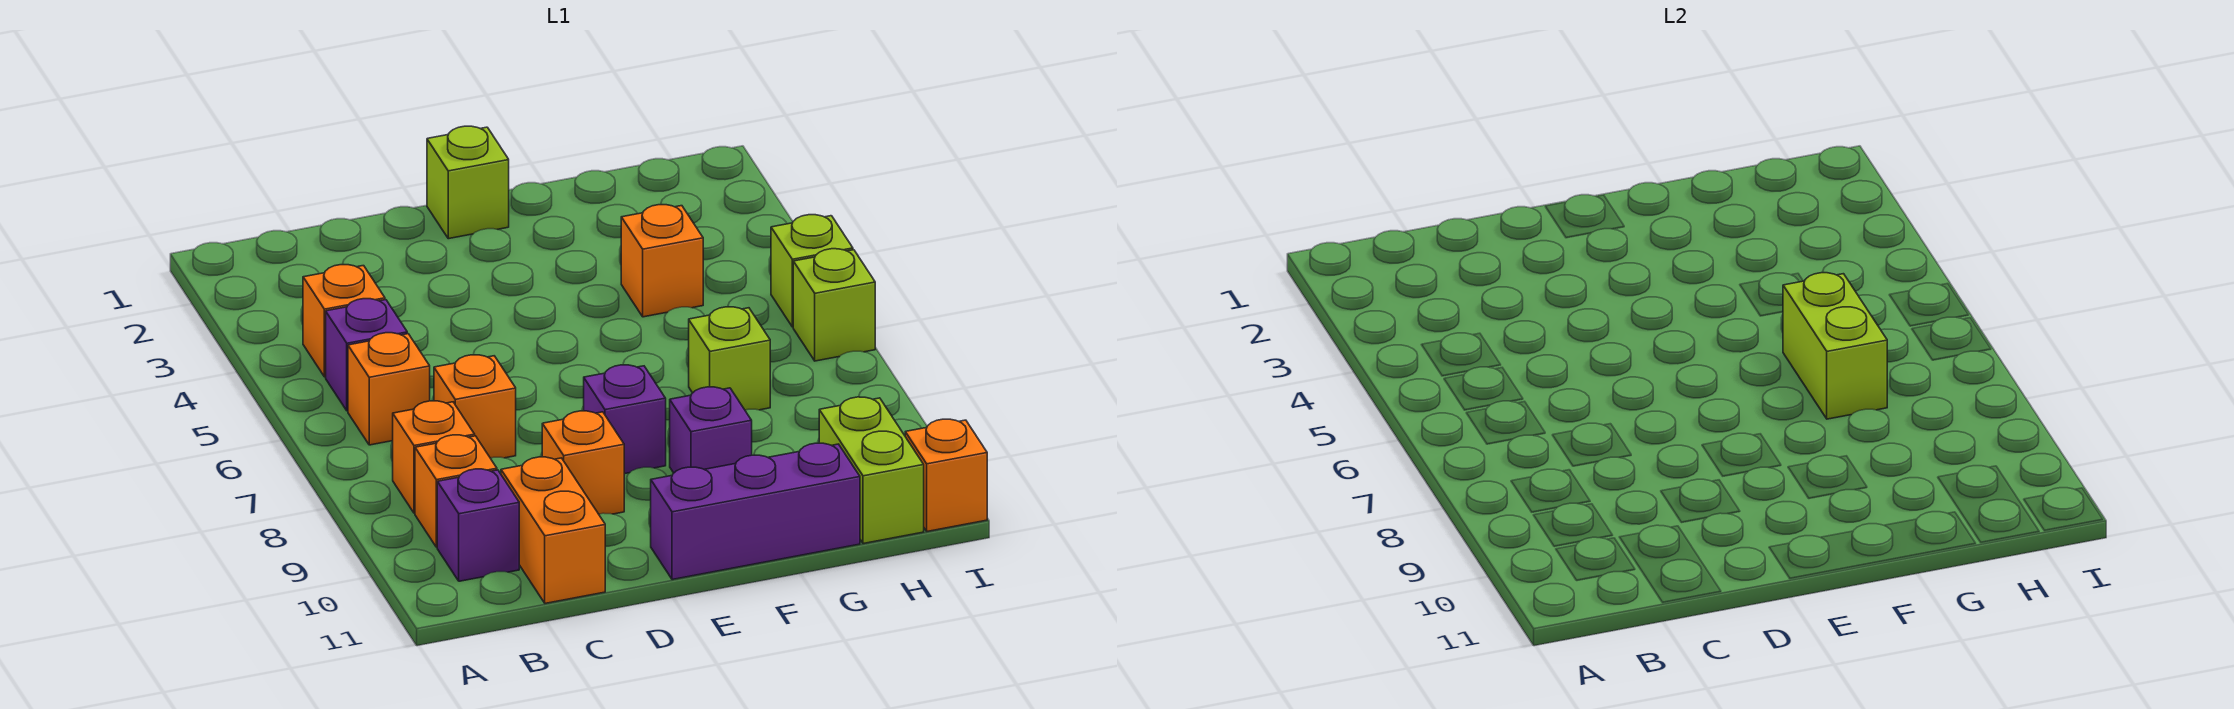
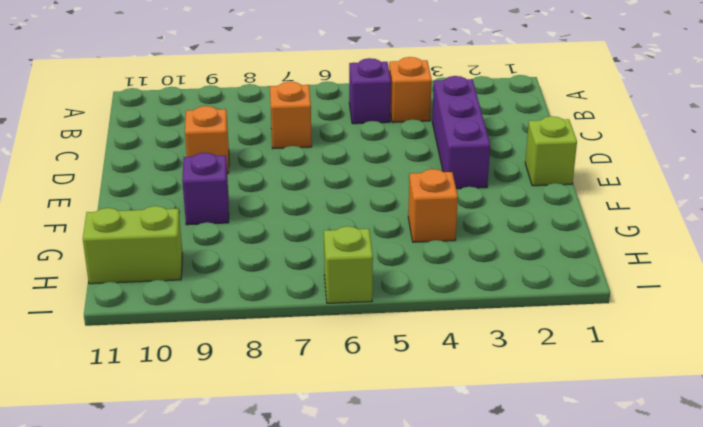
purple brick C3:E3 level 1 -> purple brick E11:G11 level 1
none -> orange brick B6 level 1
none -> orange brick B8 level 1
none -> orange brick B9 level 1

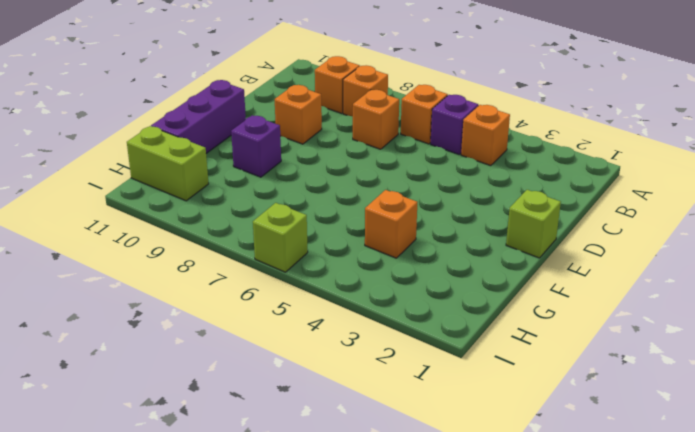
none -> purple brick B10 level 1
none -> orange brick C10:C11 level 1
none -> purple brick E8 level 1

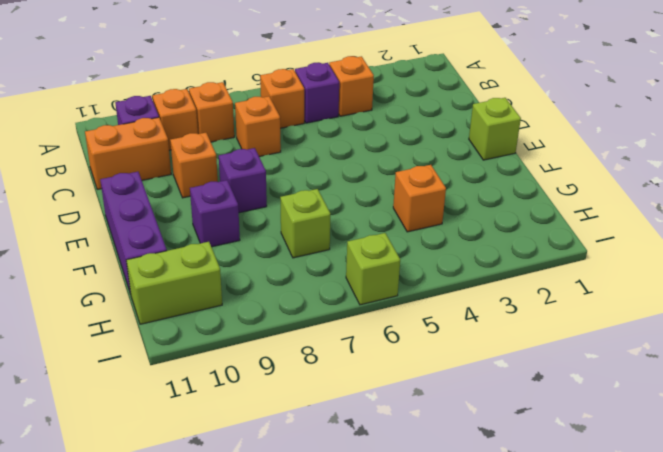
none -> lime brick I5 level 1
none -> orange brick I11 level 1
none -> lime brick G6:G7 level 2

